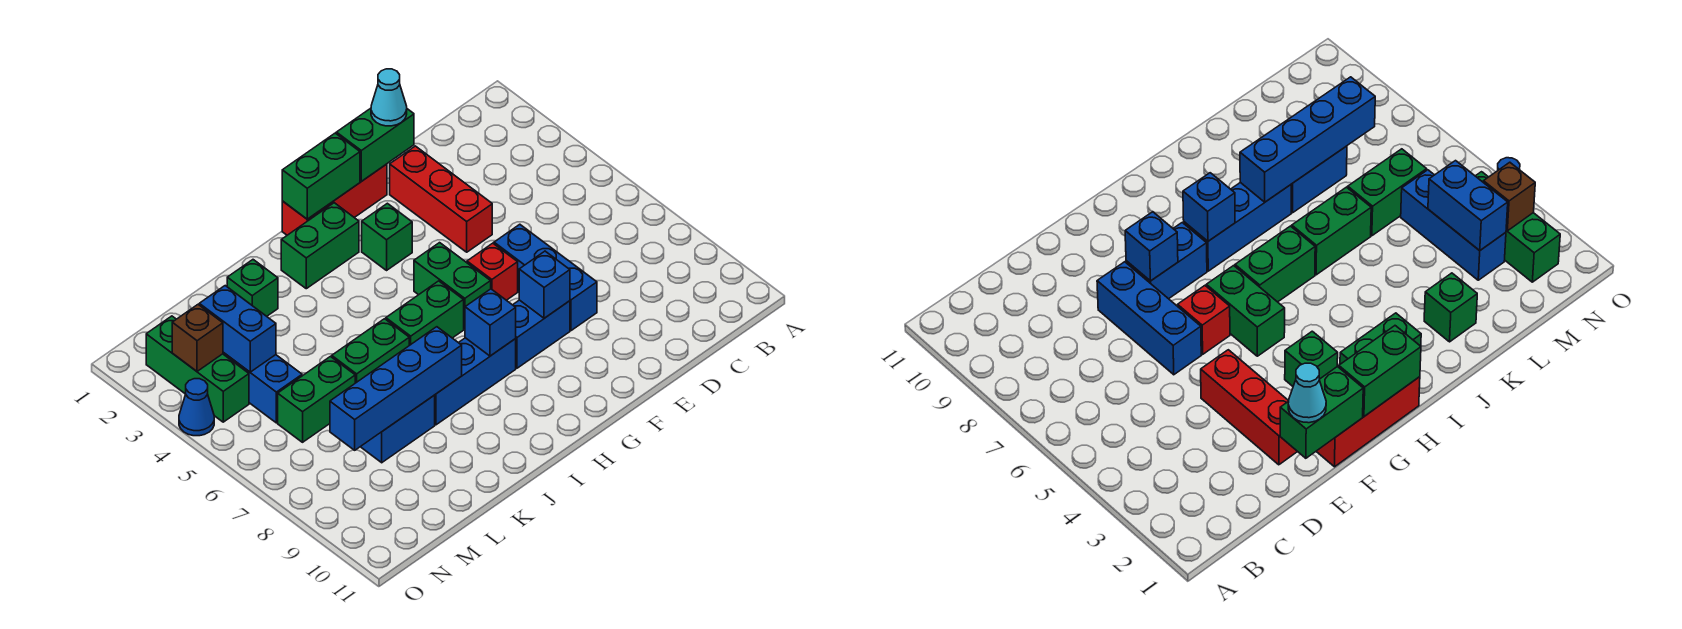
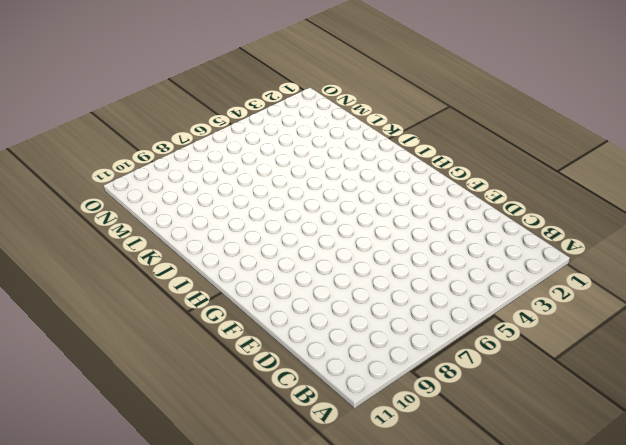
none -> red brick E2:E4 level 1
none -> blue brick E6:E8 level 1
none -> red brick F1:H1 level 1

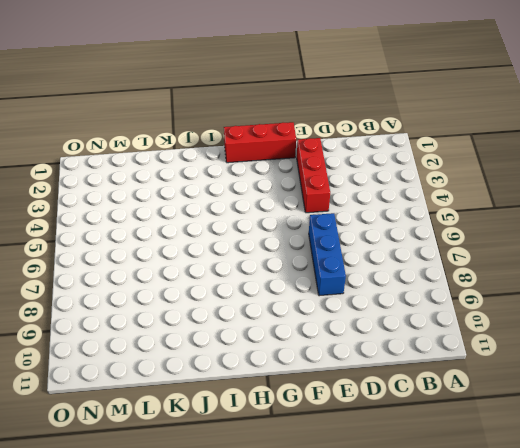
none -> red brick F6 level 1
none -> blue brick F8:G8 level 1
none -> green brick G3 level 1

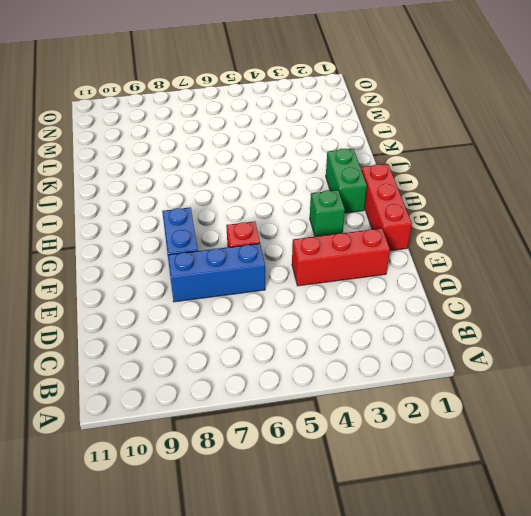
none -> green brick G5:G6 level 1
none -> green brick H6:I6 level 1
none -> blue brick H8:J8 level 1

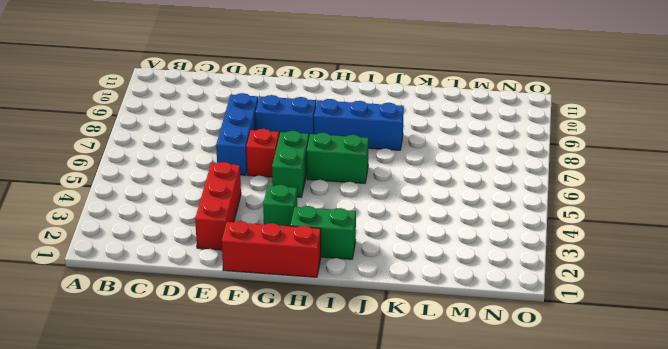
none -> green brick J6:K6 level 1
none -> green brick K2 level 1
none -> blue brick K8:L8 level 1

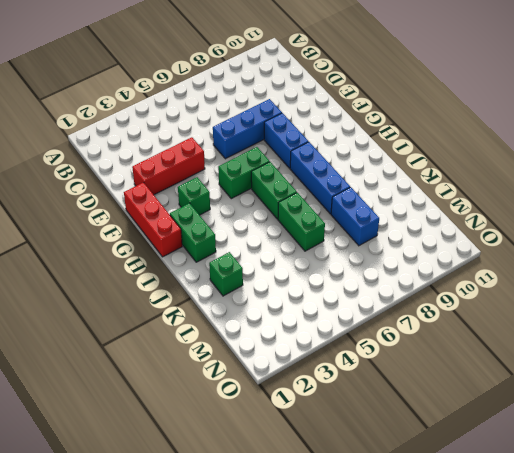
none -> red brick F6 level 1
none -> green brick L6:M6 level 1
none -> blue brick M3:M5 level 1

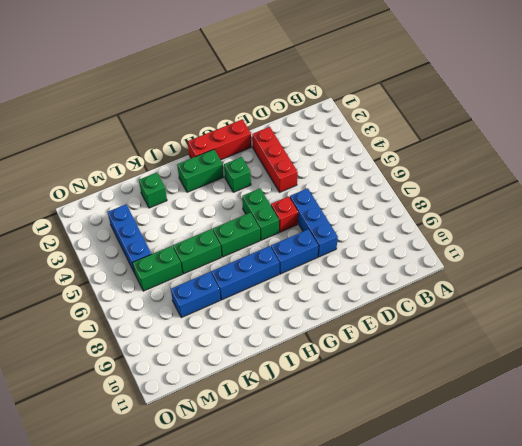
none -> green brick N2:N4 level 1
none -> blue cone O4 level 1
none -> green brick E1:F1 level 2

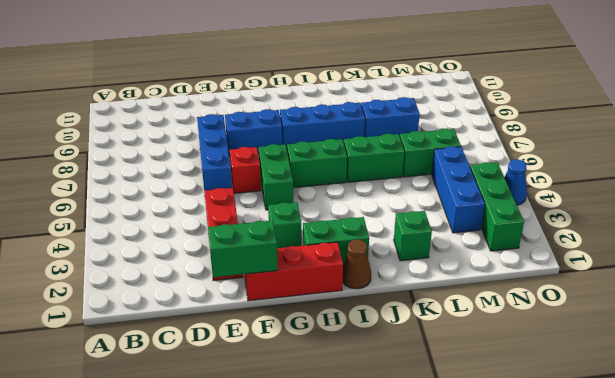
brown cone I1 level 1 -> none
none -> blue brick F8 level 2
none -> green brick G1:H1 level 2
none -> blue brick H8 level 2

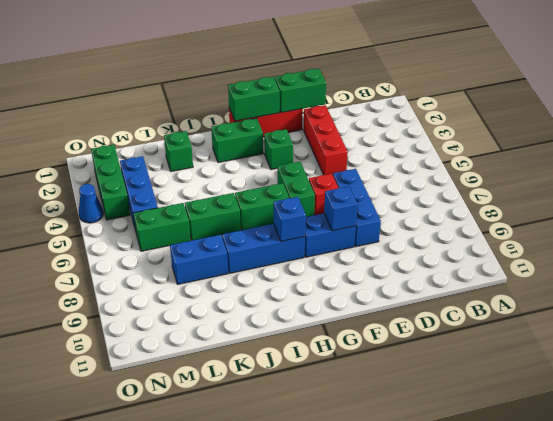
none -> blue brick J8:M8 level 2
none -> blue brick M3:M4 level 2
none -> brown brick N3 level 2

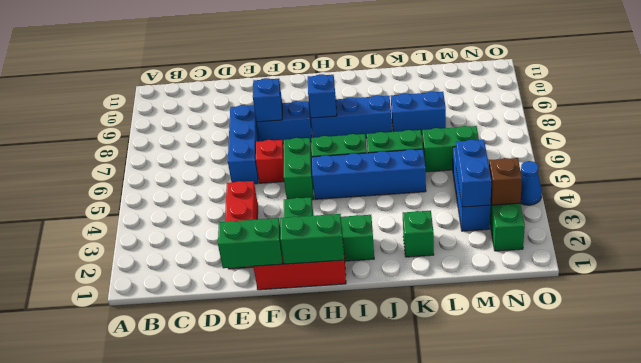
blue brick H5:K5 level 1 -> blue brick J8:M8 level 2
none -> cyan cone E1 level 3

